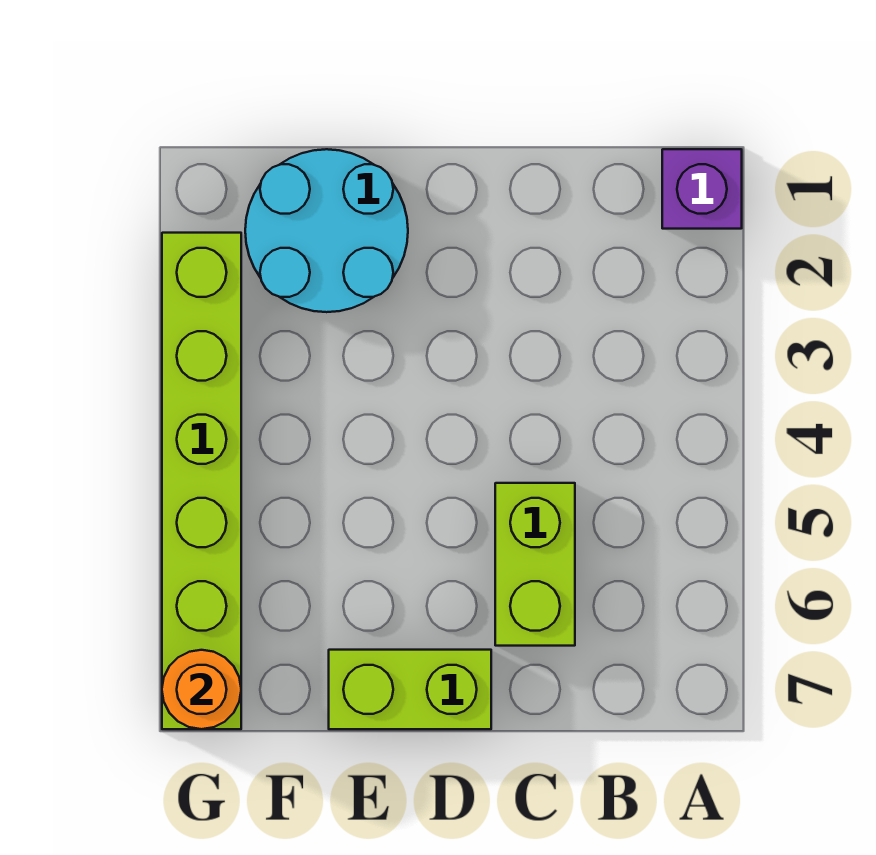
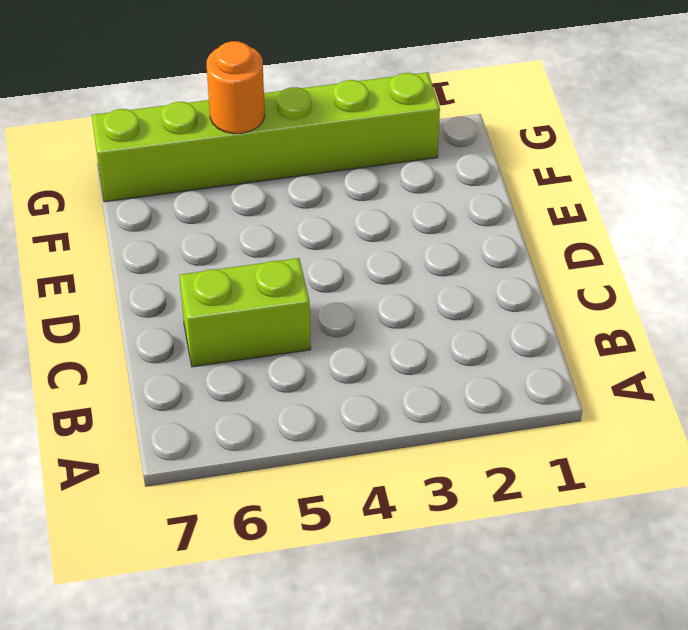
orange round brick G5 level 2 -> orange round brick G7 level 2
none -> purple brick A1 level 1
none -> lime brick D7:E7 level 1

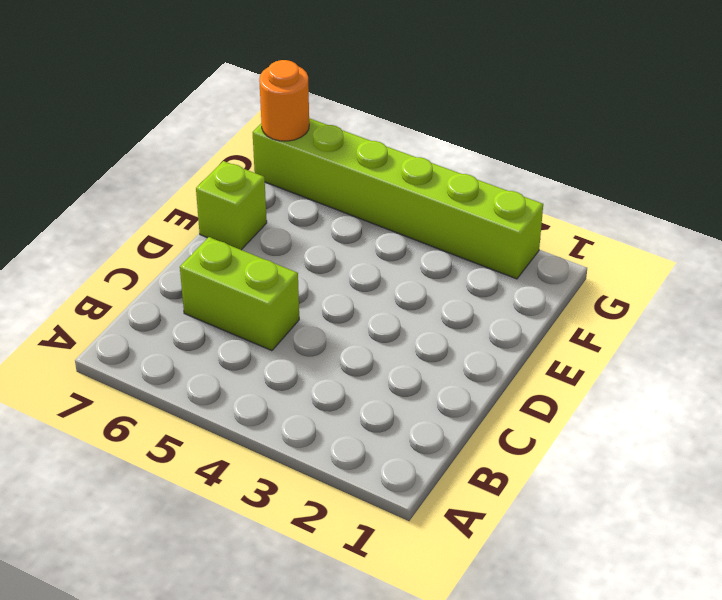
lime brick E7 level 1 -> lime brick D7:E7 level 1
none -> purple brick A1 level 1
none -> cyan round brick E1:F2 level 1

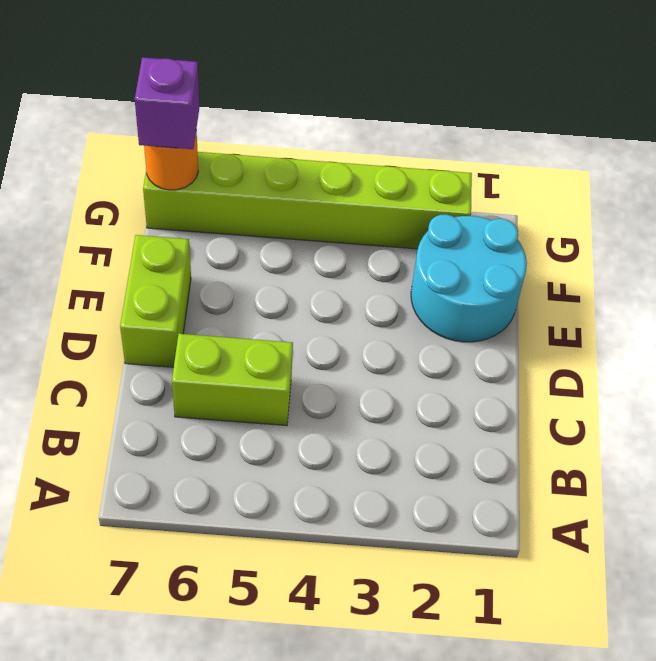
purple brick G7 level 3 -> purple brick A1 level 1

